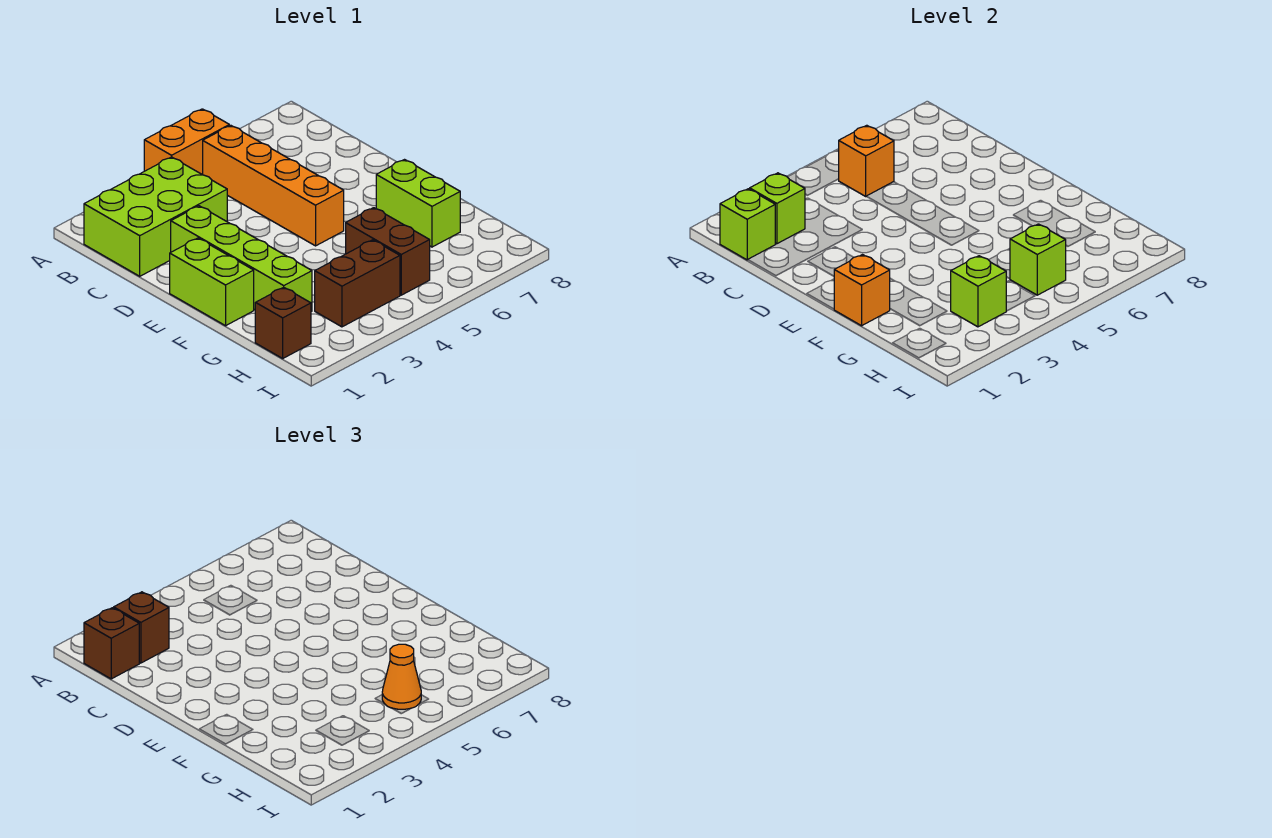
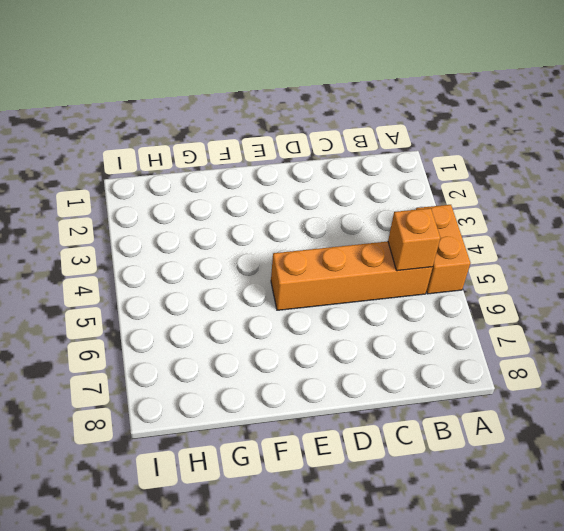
none -> lime brick B1:C3 level 1
none -> lime brick D2:G2 level 1
none -> lime brick E1:F1 level 1

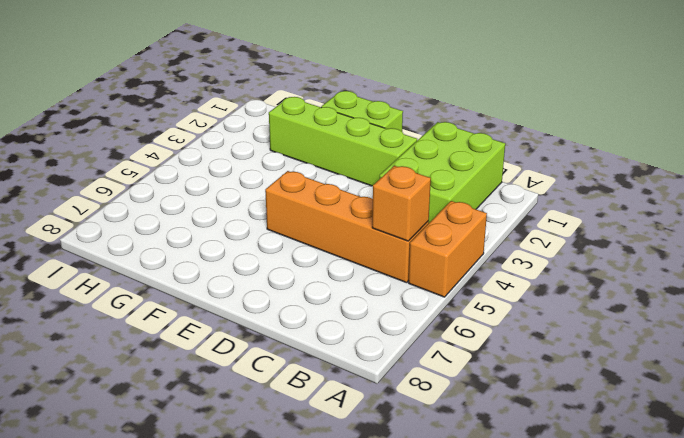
none -> lime brick F7:G7 level 1
none -> brown brick G5:H5 level 1
none -> brown brick H1 level 1

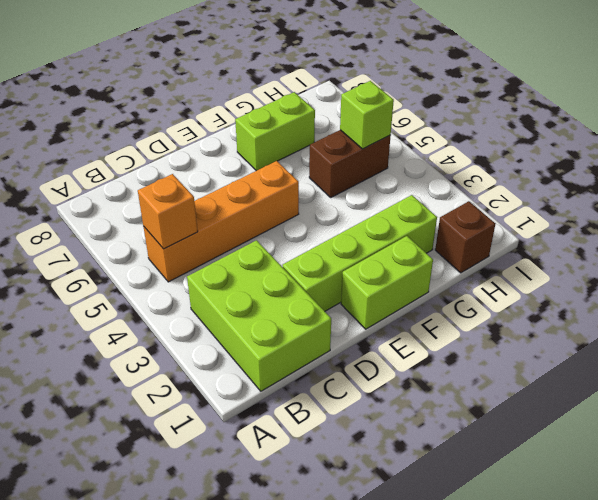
none -> orange brick A4:A5 level 1
none -> brown brick H3:H4 level 1
none -> lime brick B1 level 2

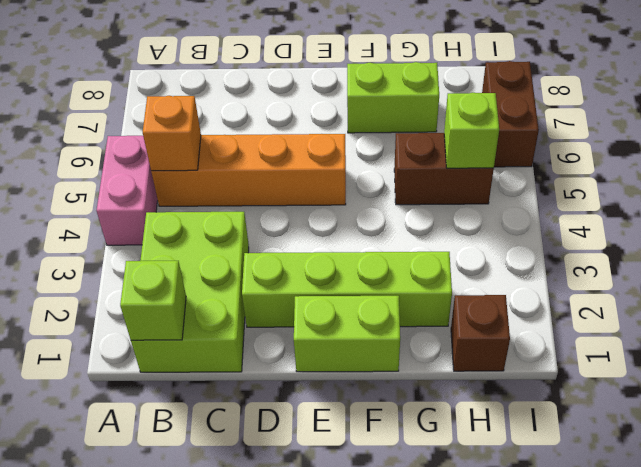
pink brick A4:A5 level 1 -> orange brick A4:A5 level 1
brown brick I6:I7 level 1 -> brown brick H3:H4 level 1
none -> lime brick B2 level 2
none -> orange brick F1 level 2
none -> lime brick H3 level 2

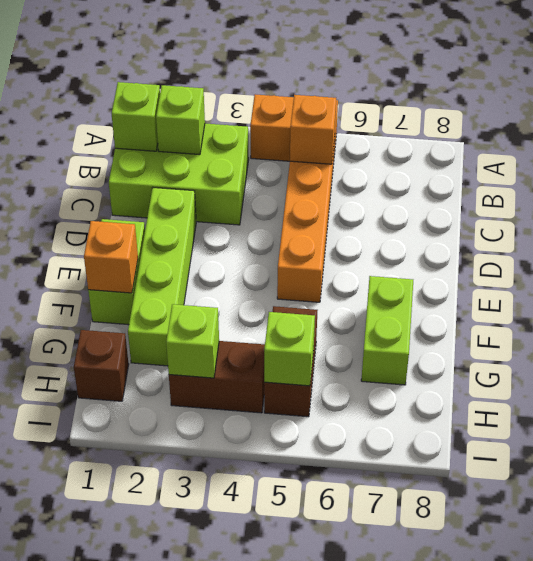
none -> brown brick B1 level 3
none -> brown brick B2 level 3
none -> orange cone H5 level 3

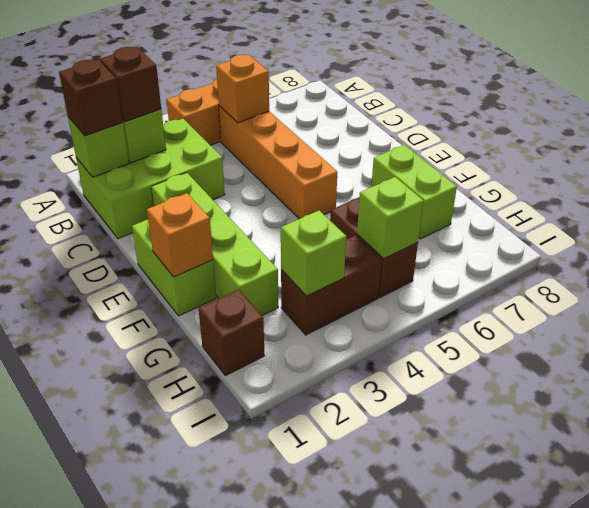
none -> orange cone H5 level 3

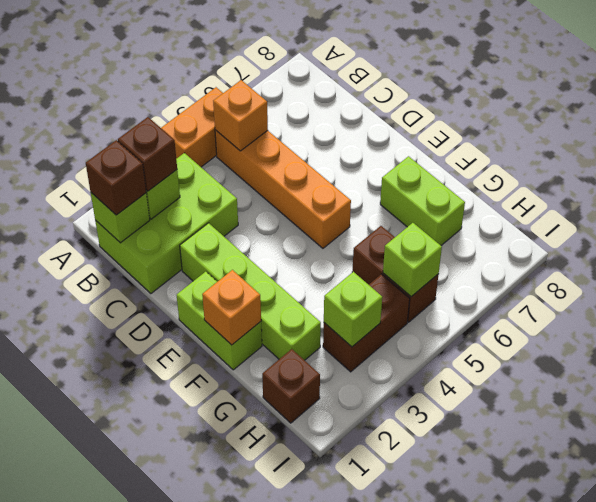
none -> orange cone H5 level 3

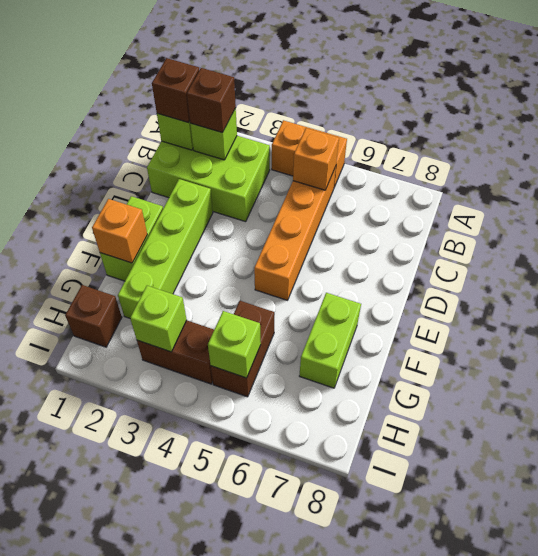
none -> orange cone H5 level 3

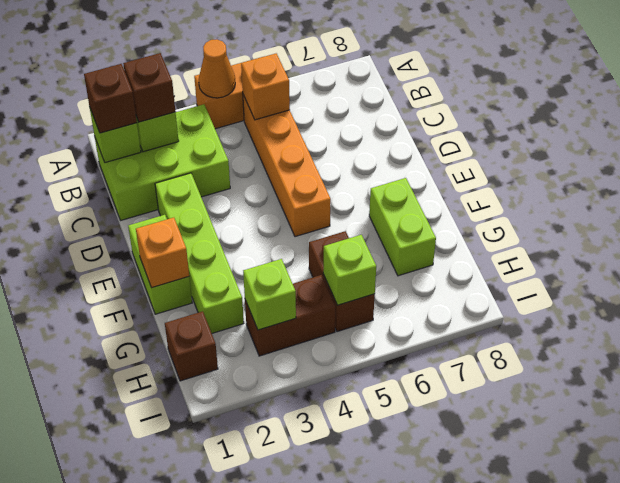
orange cone A4 level 2 -> orange cone H5 level 3

